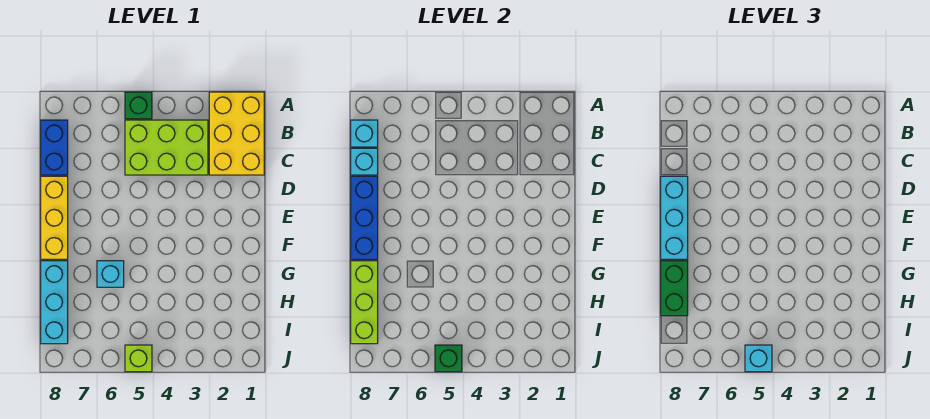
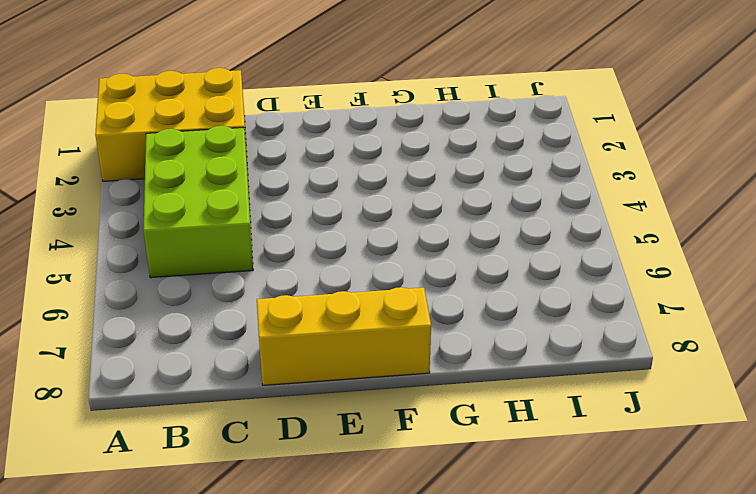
none -> green brick A5 level 1
none -> blue brick B8:C8 level 1
none -> cyan brick G6 level 1

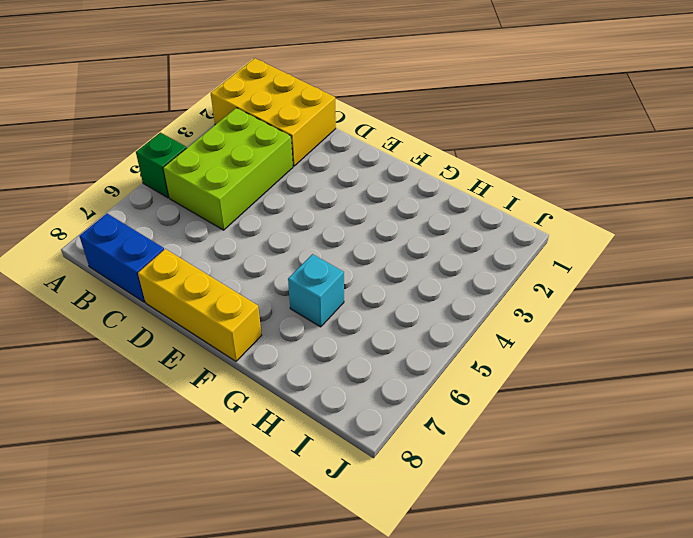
none -> cyan brick G8:I8 level 1
none -> lime brick J5 level 1
none -> cyan brick B8 level 2

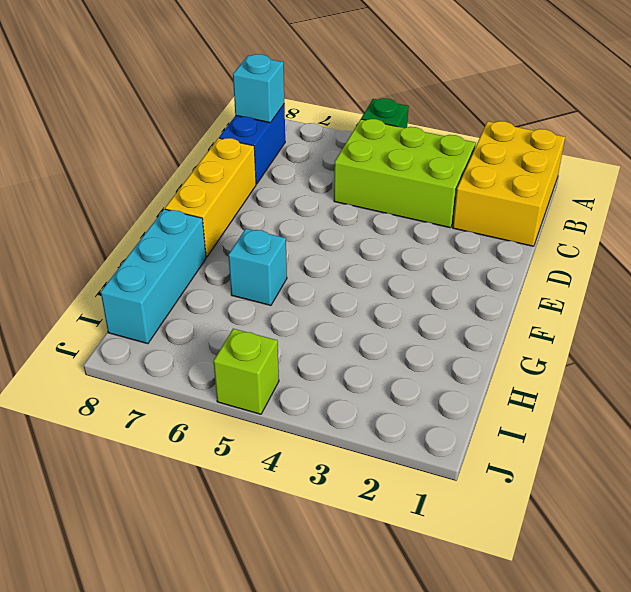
none -> cyan brick C8 level 2
none -> blue brick D8:F8 level 2
none -> lime brick G8:I8 level 2

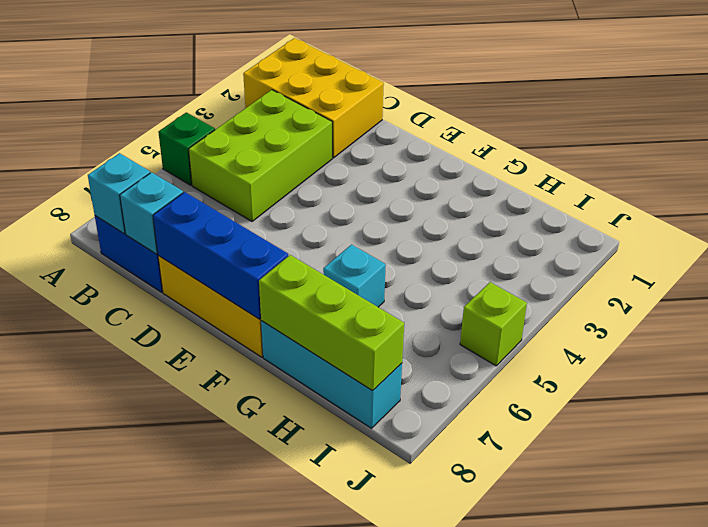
none -> green brick J5 level 2
none -> cyan brick D8:F8 level 3
none -> green brick G8:H8 level 3

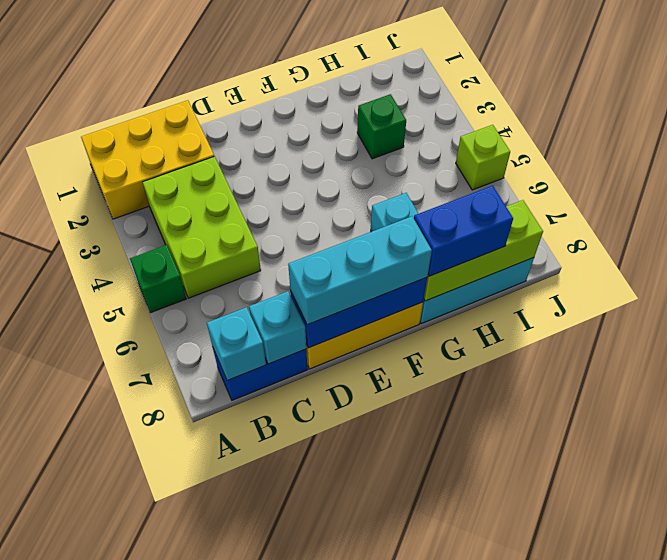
blue brick G8:H8 level 3 -> green brick G8:H8 level 3
green brick H3 level 1 -> green brick J5 level 2
none -> cyan brick J5 level 3

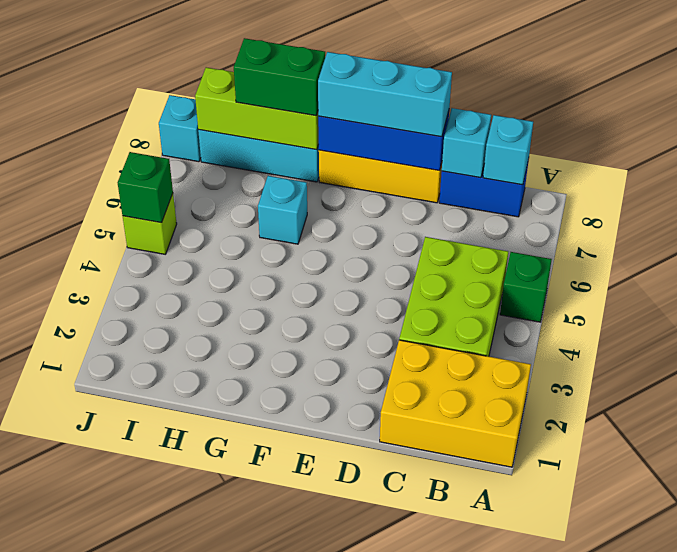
cyan brick J8 level 1 -> cyan brick J5 level 3

